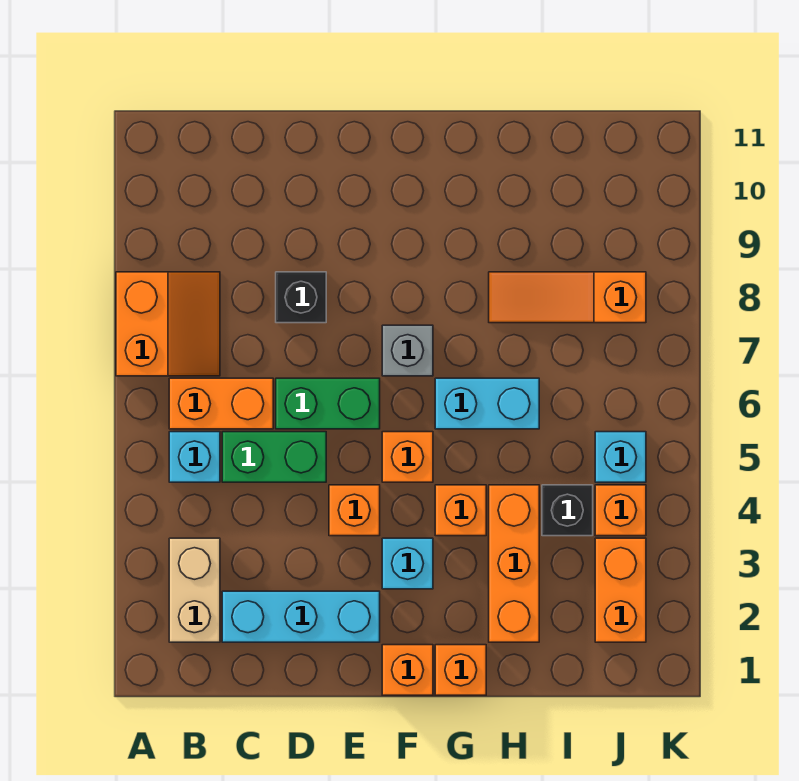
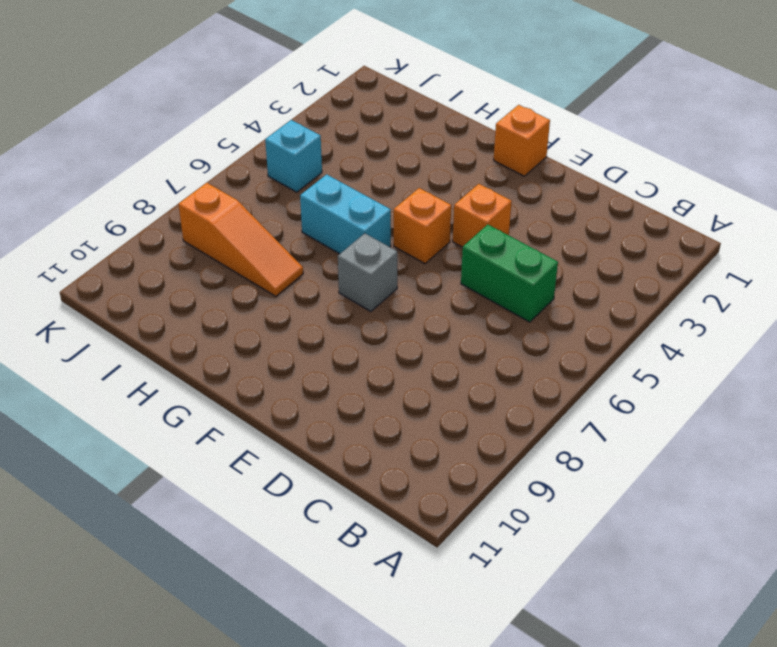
none -> orange slope A7:B8 level 1 top A
none -> tan brick B2:B3 level 1
none -> cyan brick B5 level 1

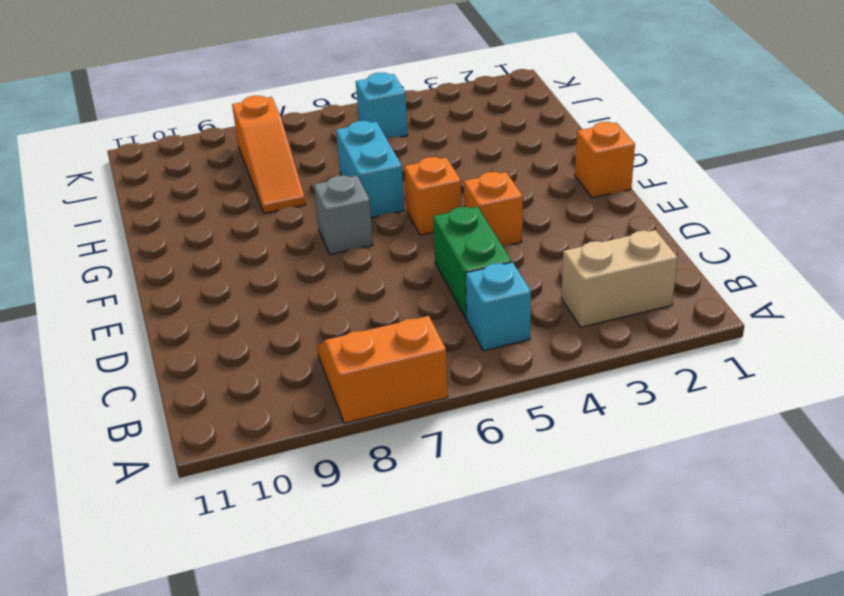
none -> orange brick B6:C6 level 1
none -> cyan brick C2:E2 level 1
none -> green brick D6:E6 level 1

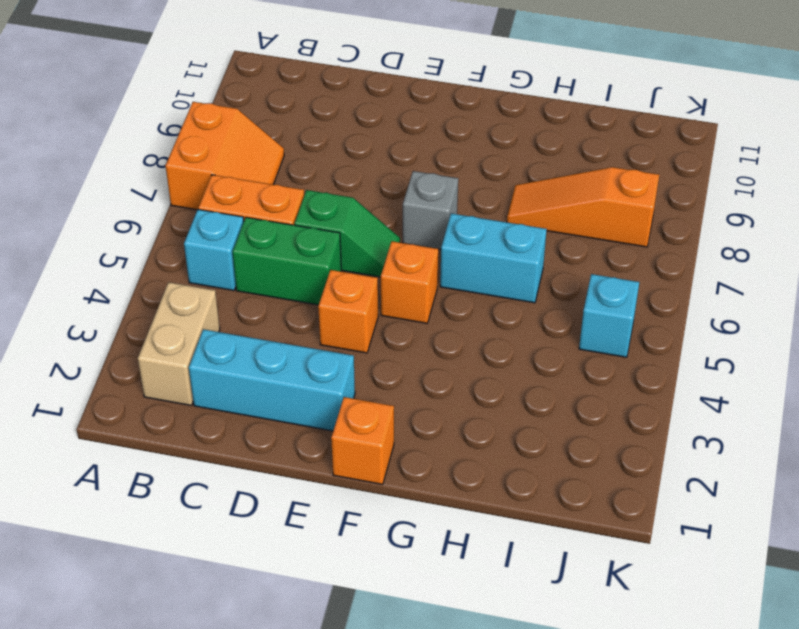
green slope D6:E6 level 1 top D -> green brick D6:E6 level 1
none -> black brick D8 level 1
none -> cyan brick F3 level 1
none -> orange brick G1 level 1

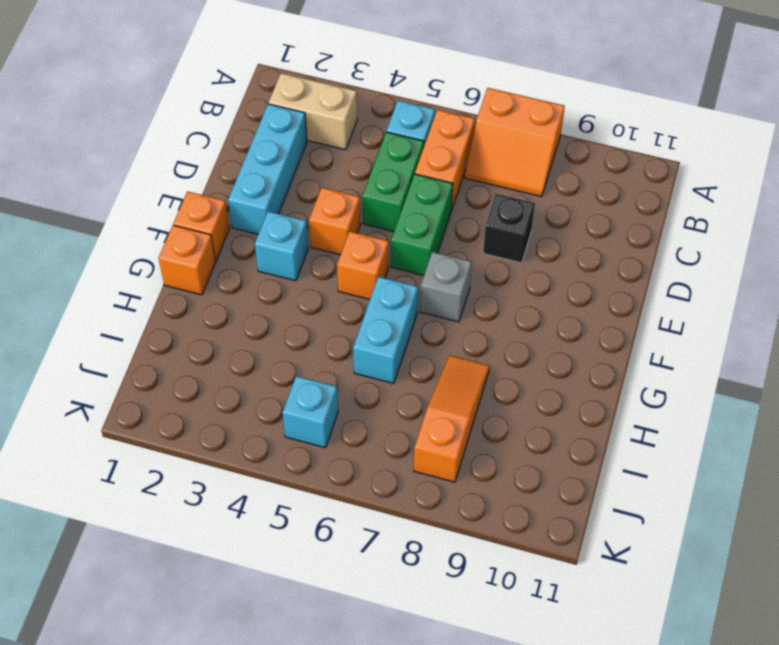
none -> orange brick G4 level 1
none -> orange brick H2:H4 level 1
none -> black brick I4 level 1

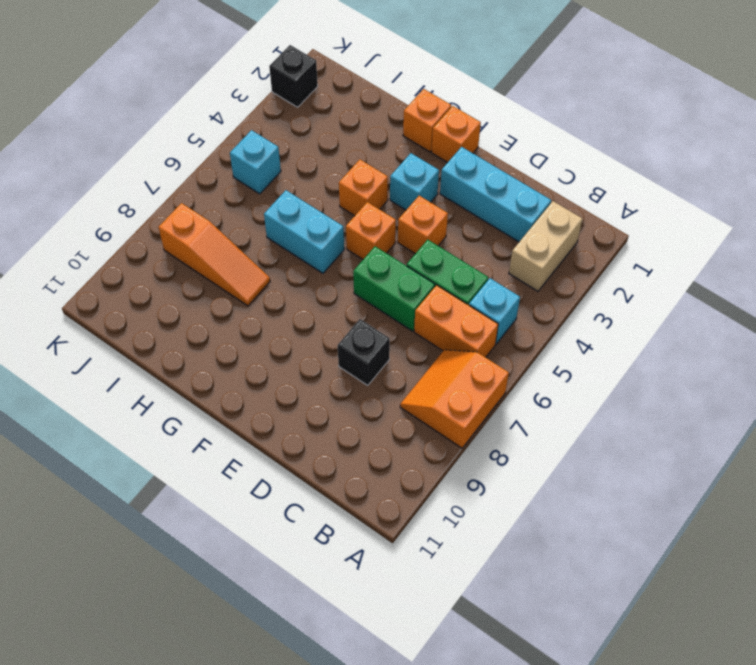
black brick K2 level 1 -> black brick I4 level 1
none -> grey brick F7 level 1
none -> orange brick H2:H4 level 1
none -> orange brick J2:J3 level 1

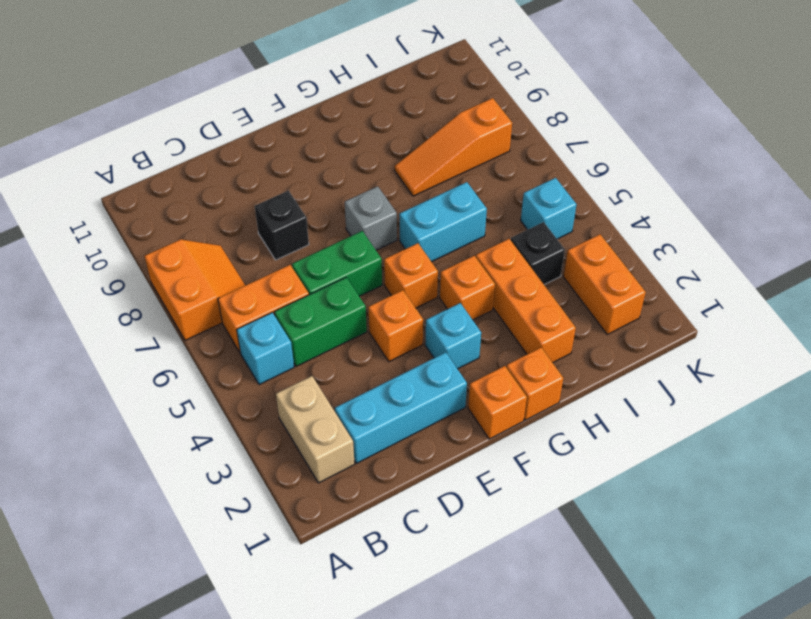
none -> orange brick J4 level 1

